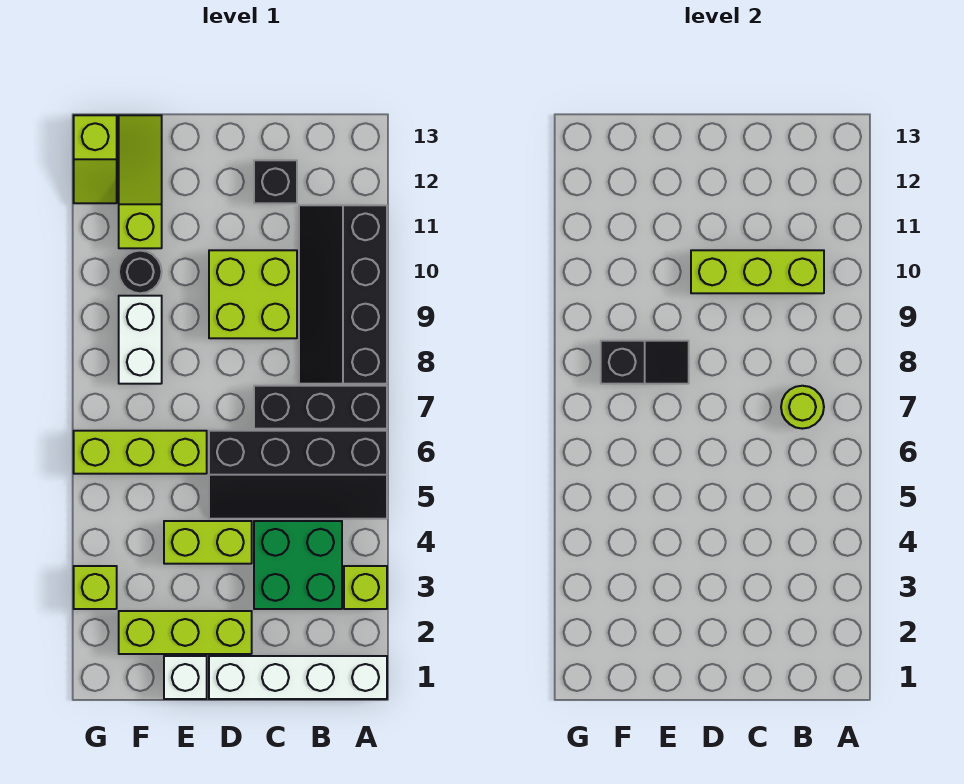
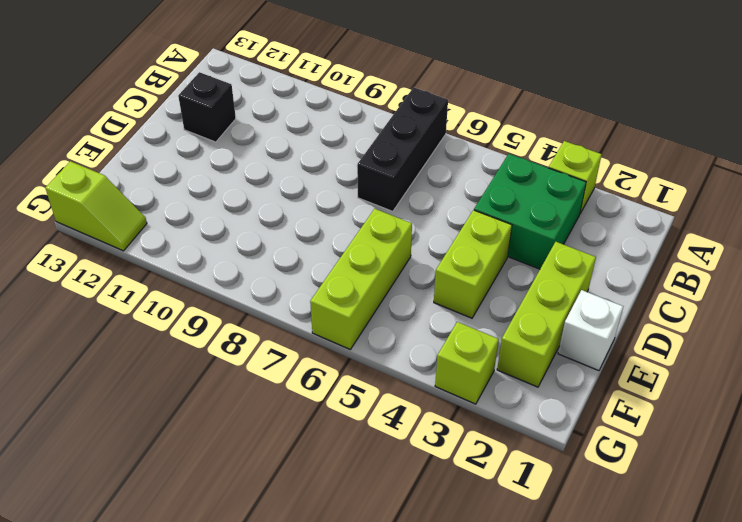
none -> white brick A1:D1 level 1
none -> black slope A5:D6 level 1 top 6
none -> black slope A8:B11 level 1 top A

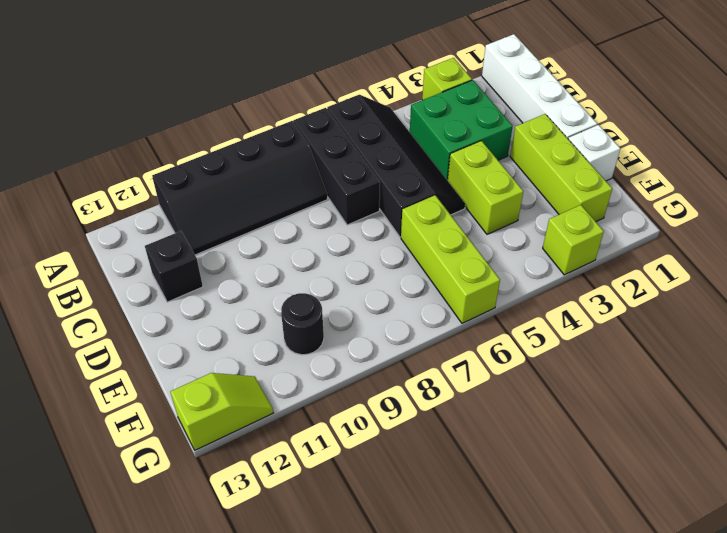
none -> lime brick C9:D10 level 1
none -> white brick F8:F9 level 1
none -> lime slope F11:F13 level 1 top 11

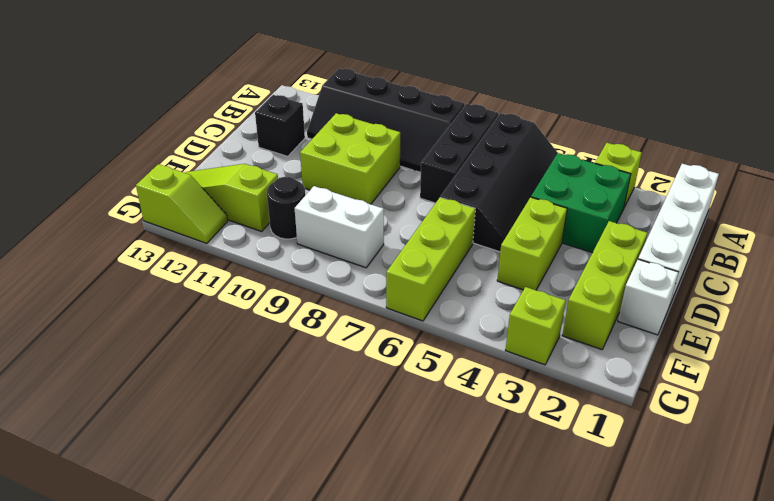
none -> lime round brick B7 level 2
none -> lime brick B10:D10 level 2
none -> black slope E8:F8 level 2 top F

